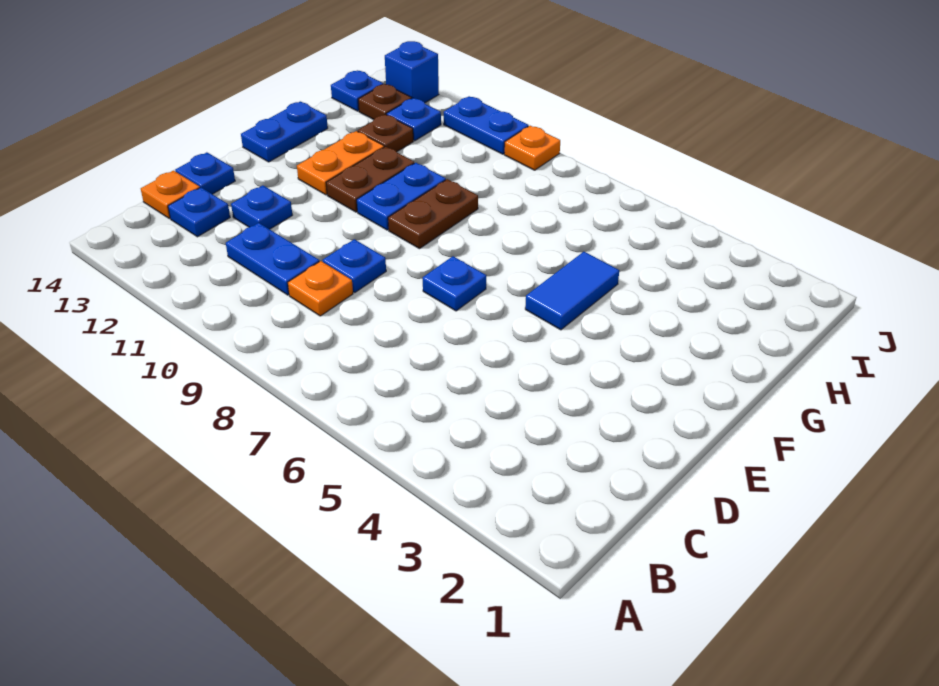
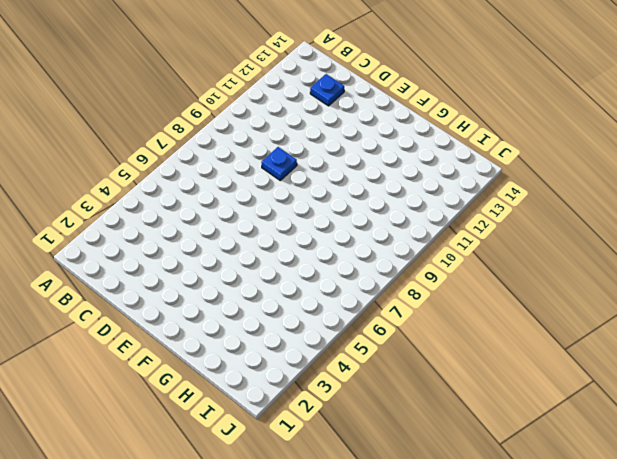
none -> orange plate C9 level 1
none -> blue plate C10:C11 level 1
none -> orange plate C14 level 1

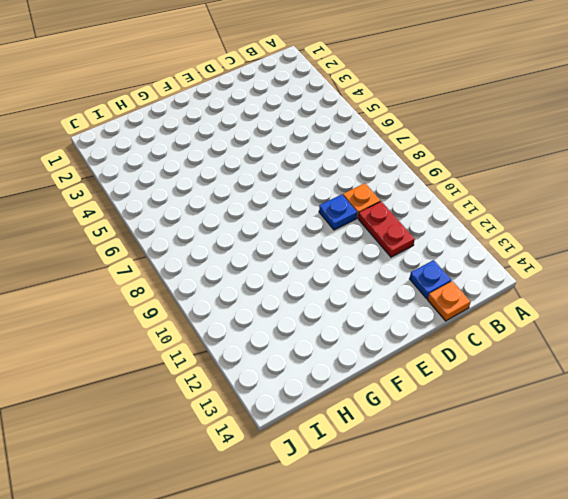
red plate C10:C11 level 1 -> blue plate C10:C11 level 1
none -> blue plate D12 level 1
none -> blue plate D14 level 1
none -> blue plate E7 level 1

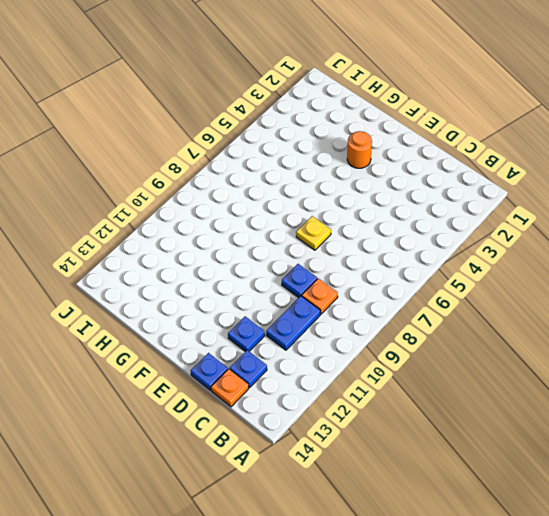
yellow plate E7 level 1 -> blue plate E7 level 1
orange round brick F3 level 1 -> none
none -> blue tile F5:G5 level 1
none -> brown plate F9:G9 level 1
none -> blue plate F10:G10 level 1

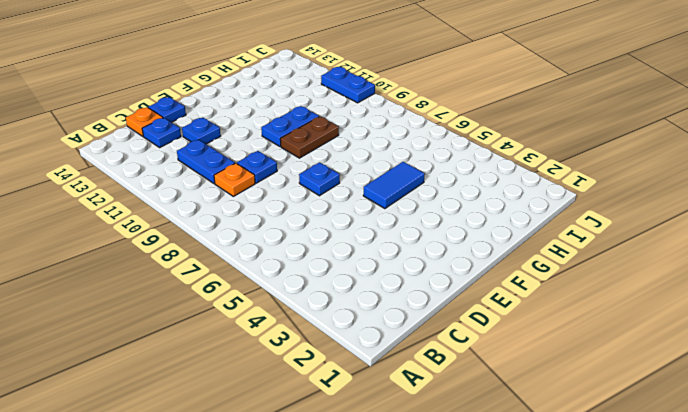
none -> brown plate F11:G11 level 1
none -> orange plate F12:G12 level 1
none -> blue plate F14:G14 level 1

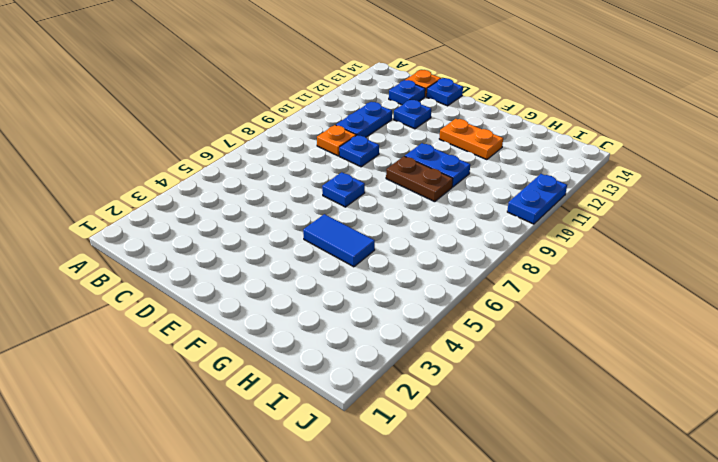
none -> brown plate F11:G11 level 1
none -> blue plate F14:G14 level 1
none -> brown plate H12 level 1

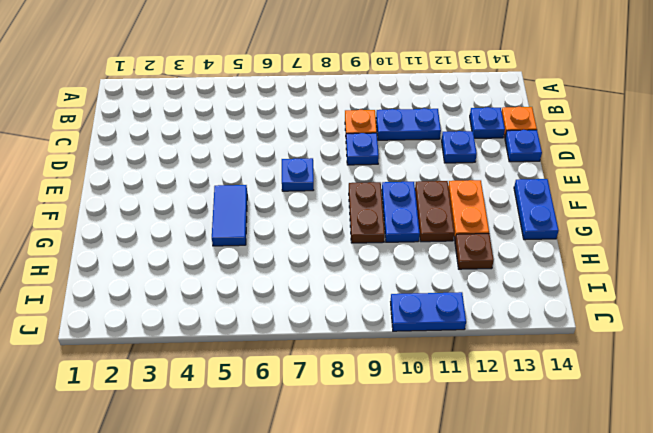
none -> blue plate I12 level 1
none -> brown plate I13 level 1
none -> blue plate I14 level 1

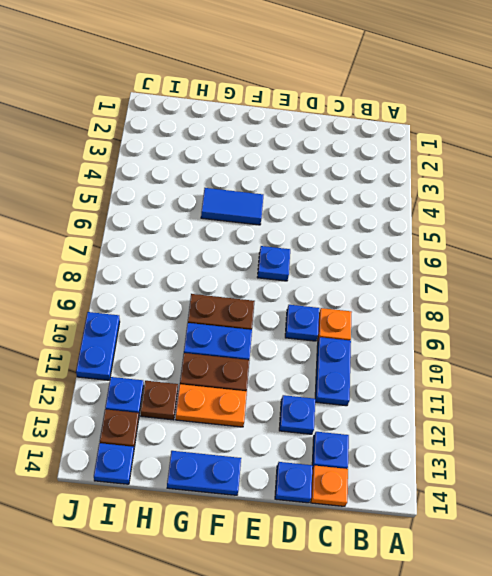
none -> orange plate J9 level 1
none -> blue brick J13 level 1

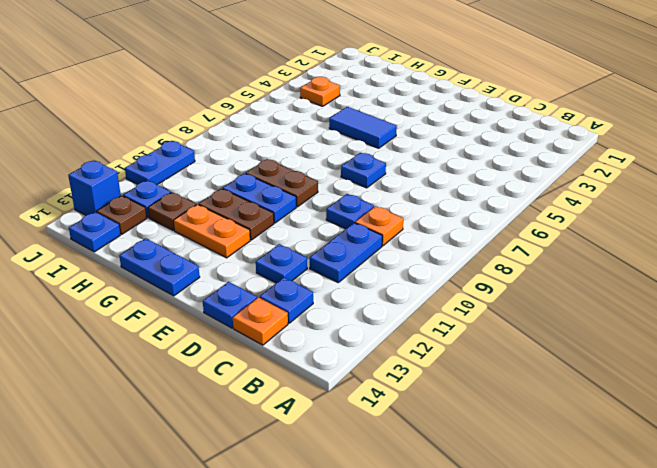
orange plate I4 level 1 -> orange plate J9 level 1

